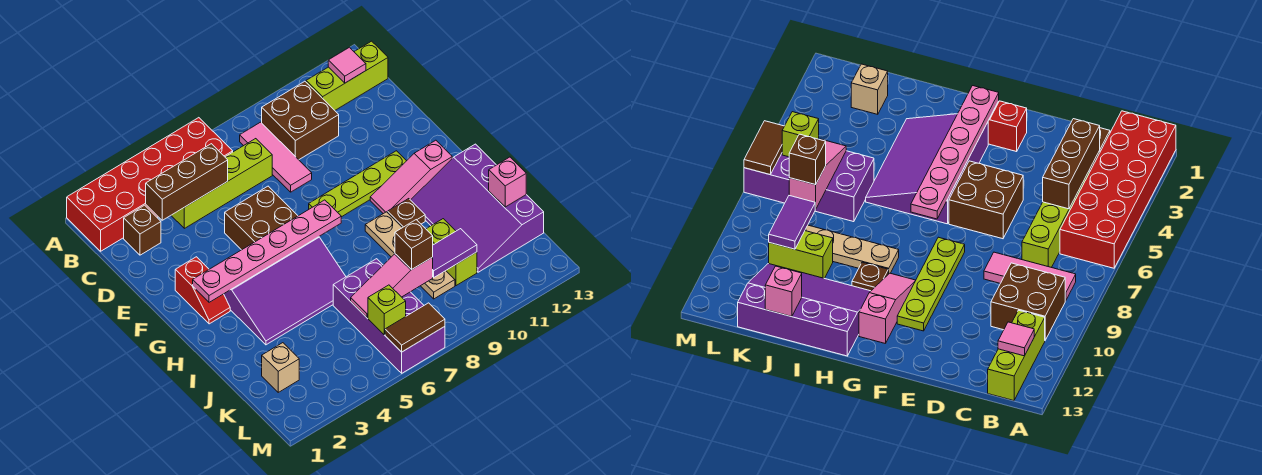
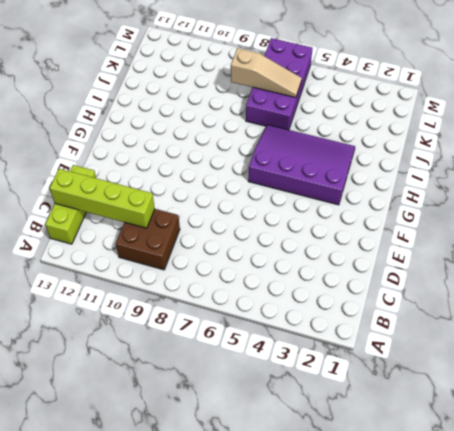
lime brick B13:D13 level 1 -> lime brick B11:B13 level 1
lime brick C10:C13 level 2 -> lime brick C4:C7 level 1
tan slope K6:K8 level 2 top 8 -> pink slope K6:K8 level 2 top 8
none -> red brick A1:B6 level 1
none -> pink tile B8:D8 level 1
none -> brown brick C2 level 1

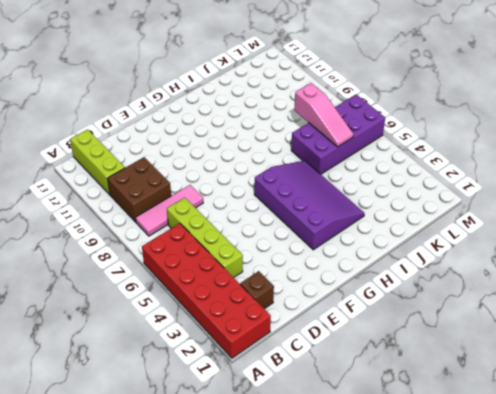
none -> brown brick E5:F6 level 1
none -> red slope F2:G2 level 1 top F
none -> lime plate F8:F11 level 1

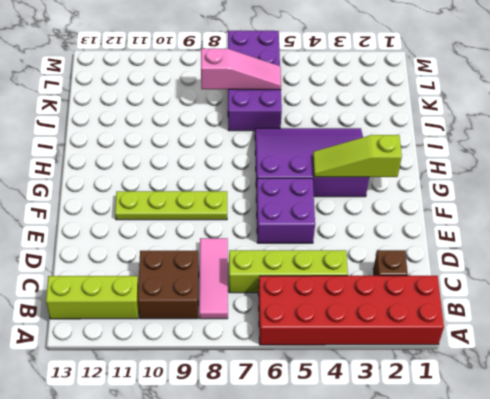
purple brick E5:F6 level 1 -> brown brick E5:F6 level 1
lime slope G2:G4 level 2 top 2 -> pink plate G2:G7 level 2
none -> red slope F2:G2 level 1 top F
none -> pink slope G10:G12 level 1 top 12
none -> tan plate H9:K9 level 1

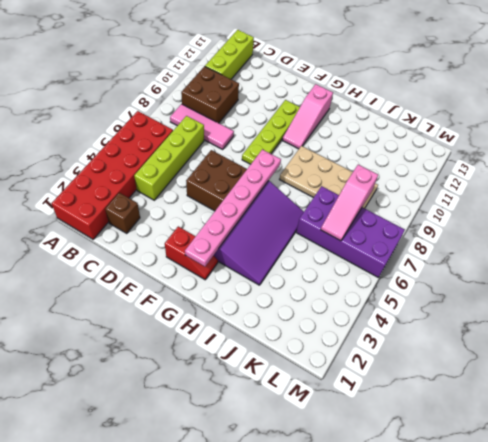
tan plate H8:K9 level 1 -> tan plate H9:K9 level 1
none -> brown plate H10 level 1
none -> purple slope H11:K13 level 1 top 13
none -> lime brick J10:K10 level 1

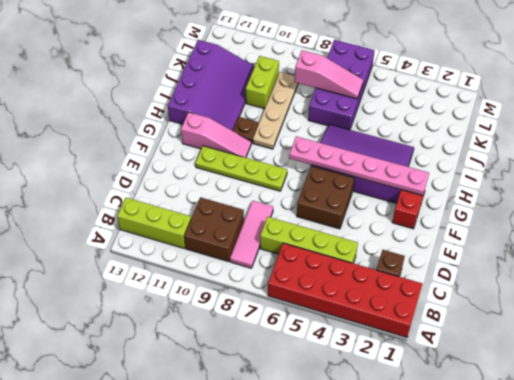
none -> tan brick K2 level 1
none -> pink tile B12 level 2
none -> brown brick C3:C5 level 2

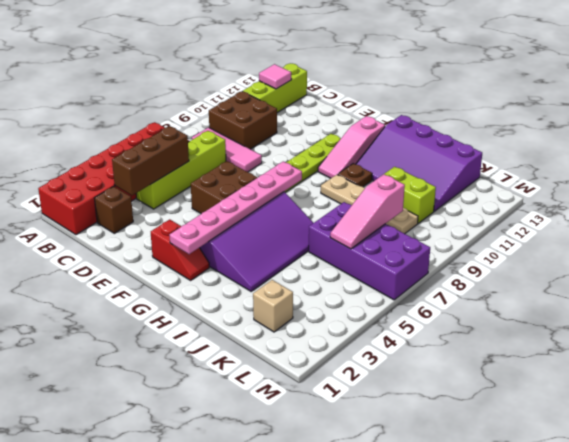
none -> pink brick J13 level 2
none -> purple tile K9:K10 level 2
none -> lime brick L6 level 2

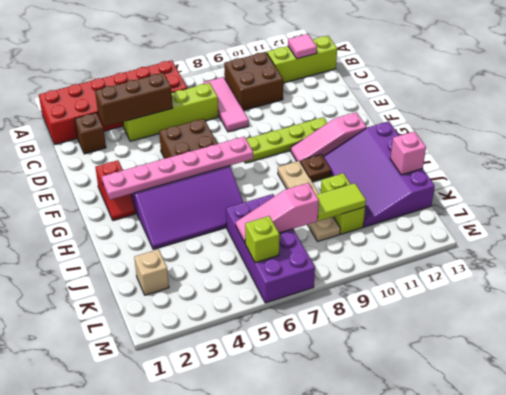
lime tile K9:K10 level 2 -> purple tile K9:K10 level 2
none -> brown tile M6:M7 level 2
none -> brown brick K8 level 3

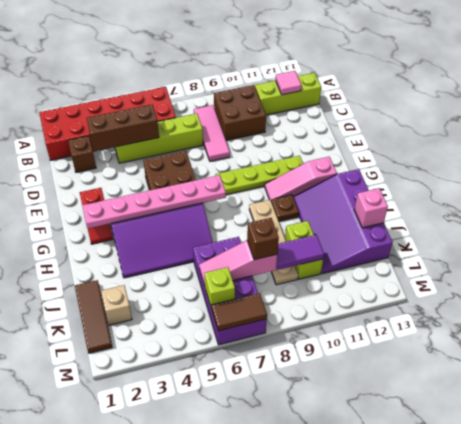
brown tile J1:L1 level 1 -> none

